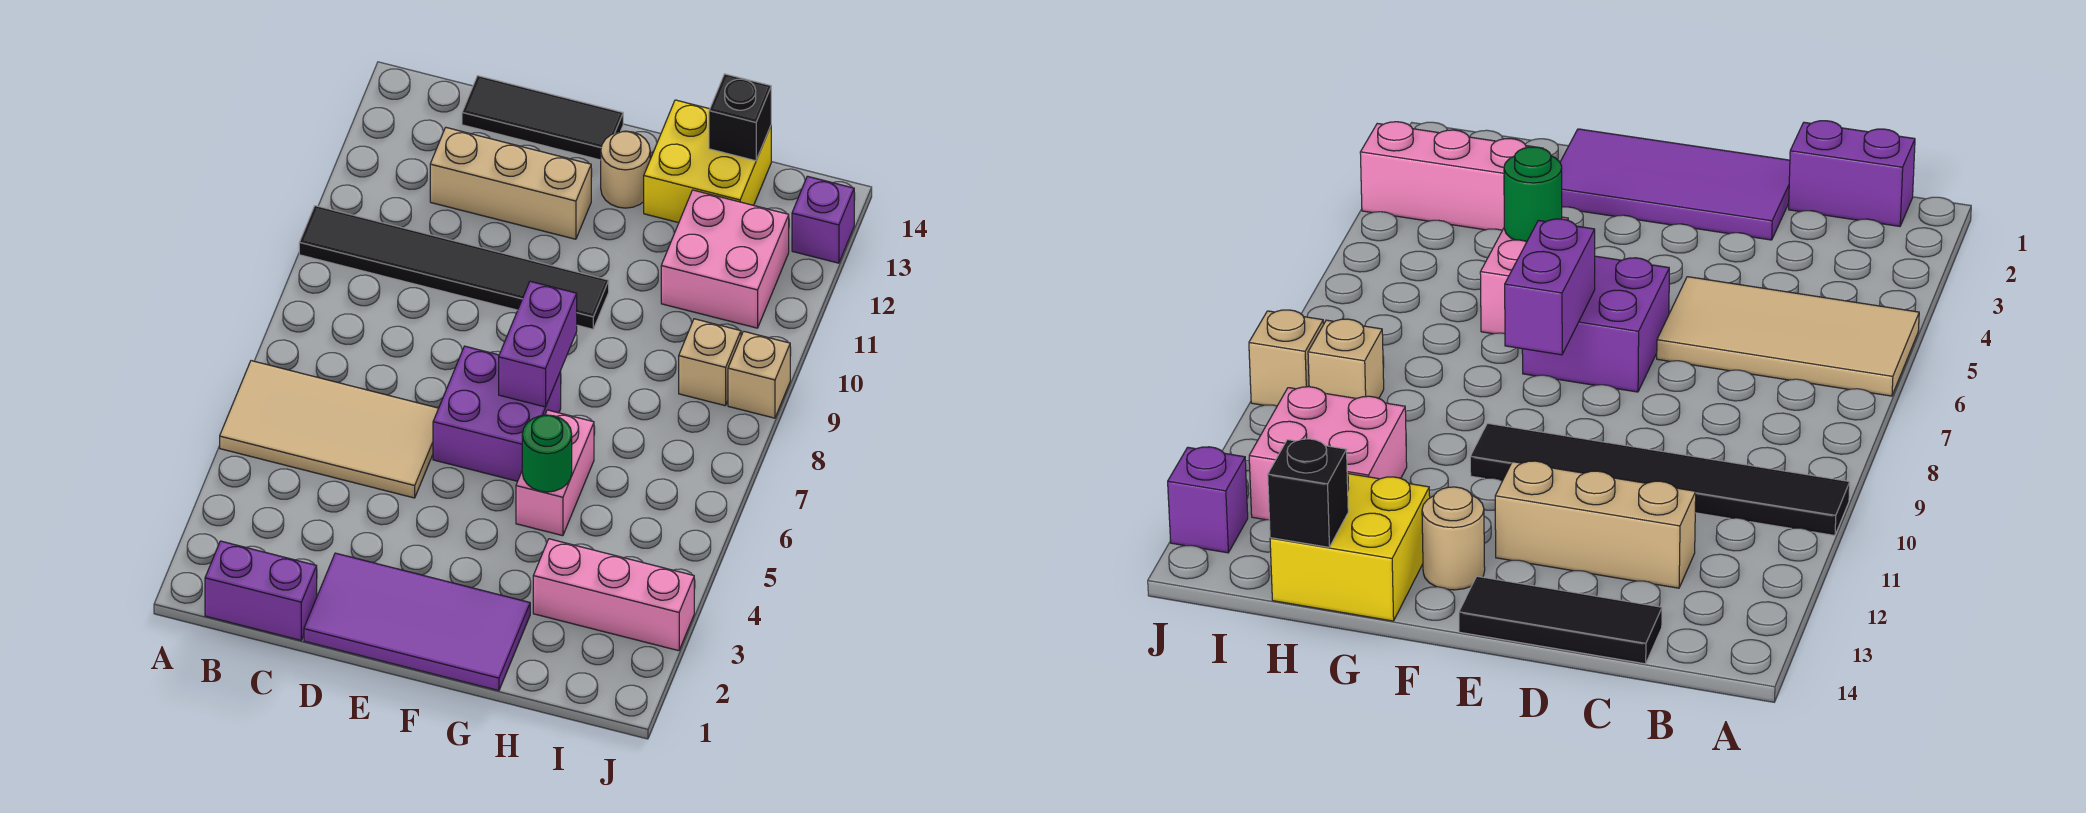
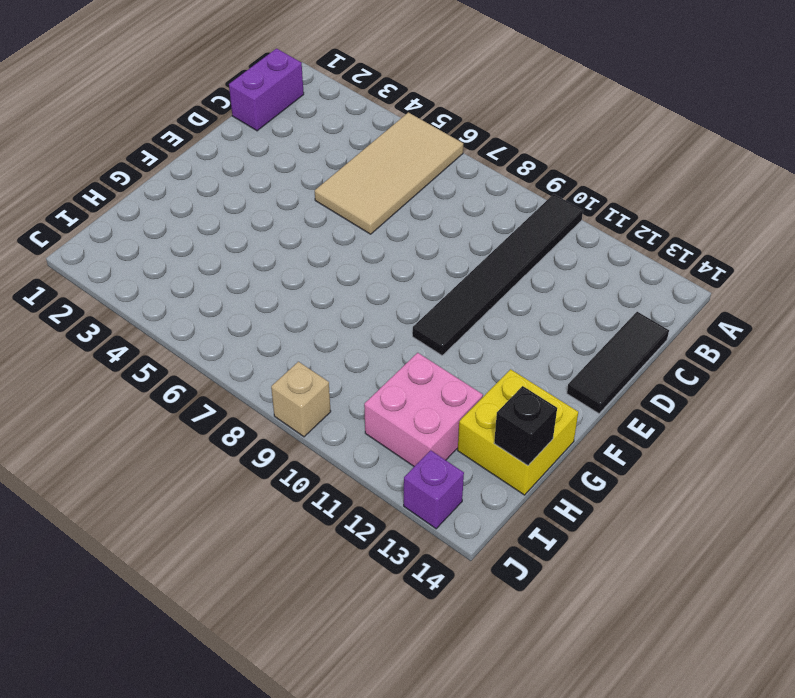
none -> tan brick C12:E12 level 1
none -> purple tile D1:G2 level 1
none -> purple brick E6:F7 level 1

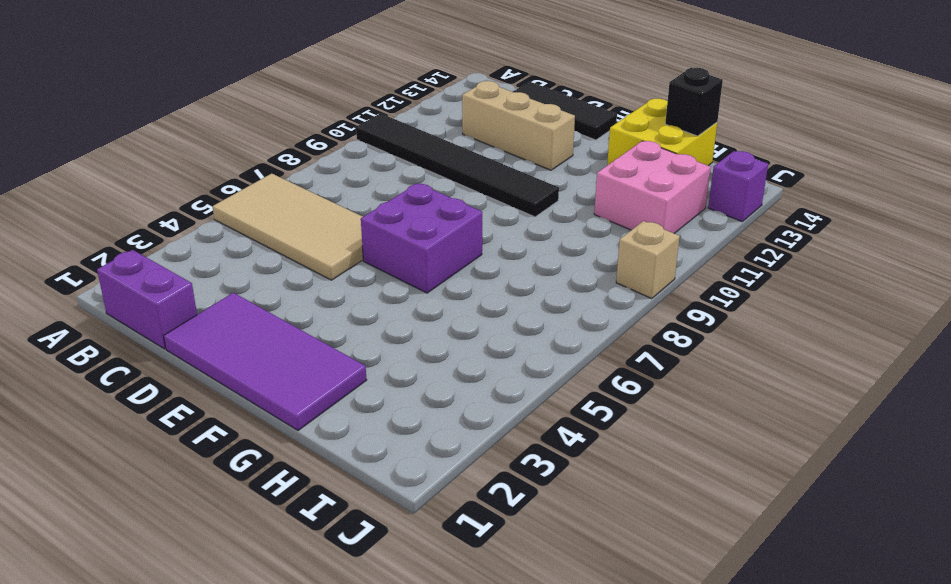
none -> tan round brick F13 level 1
none -> pink brick G5:G6 level 1
none -> pink brick H3:J3 level 1

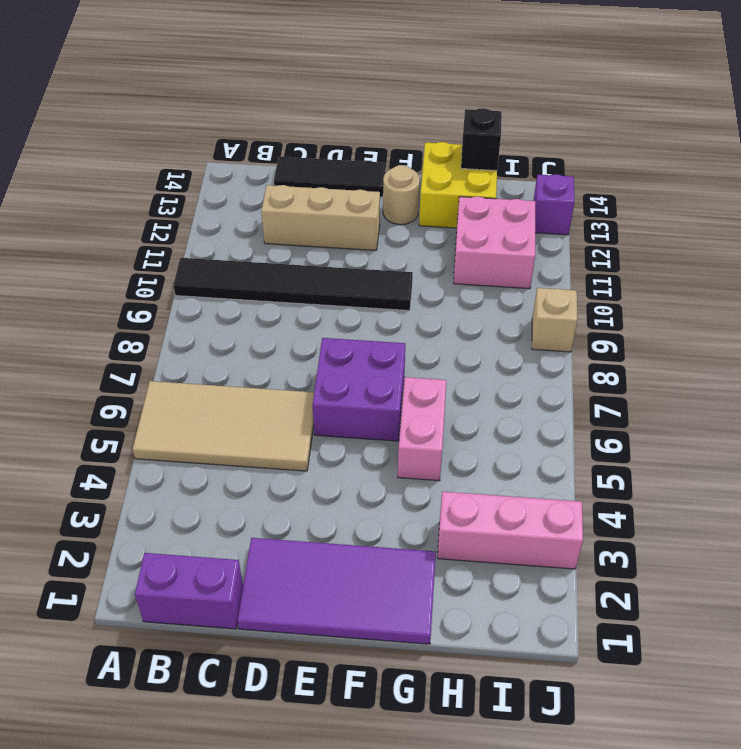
none -> tan brick I9 level 1
none -> purple brick F7:F8 level 2
none -> green round brick G5 level 2

